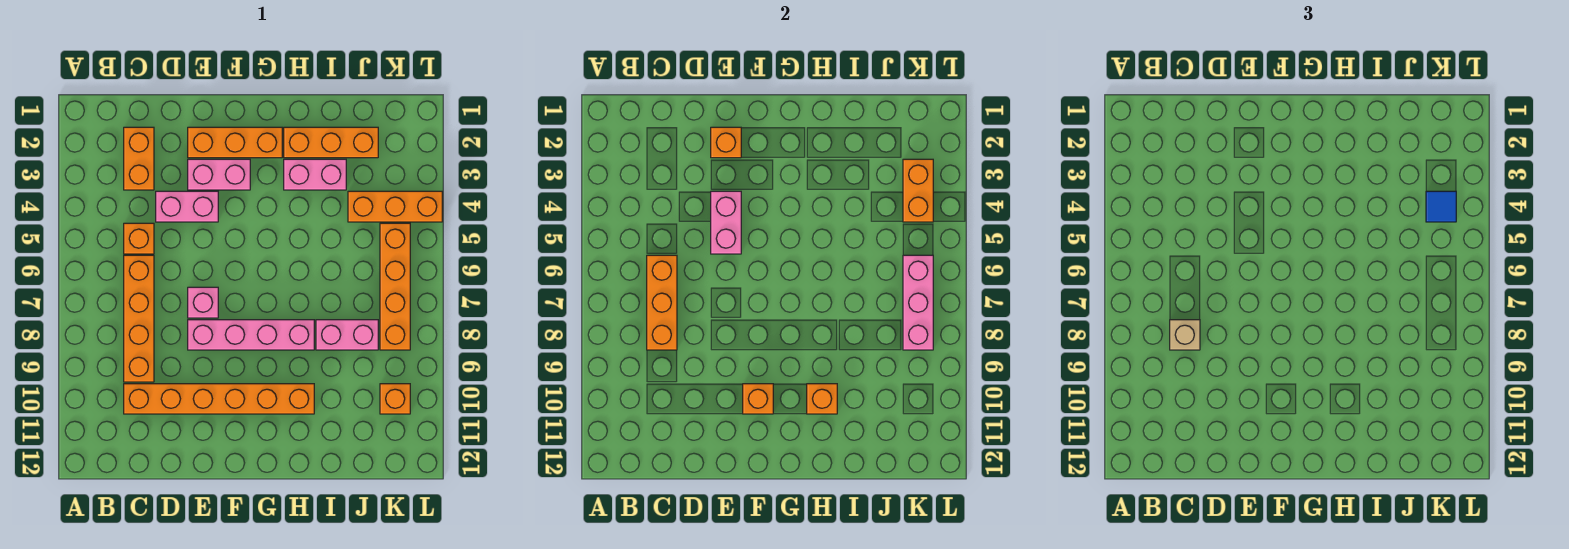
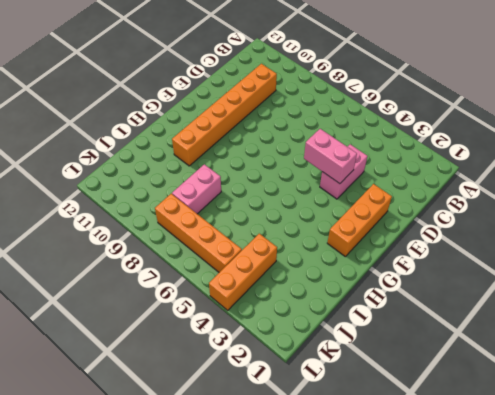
none -> orange brick C2:C3 level 1
none -> orange brick C5 level 1
none -> orange brick C6:C9 level 1

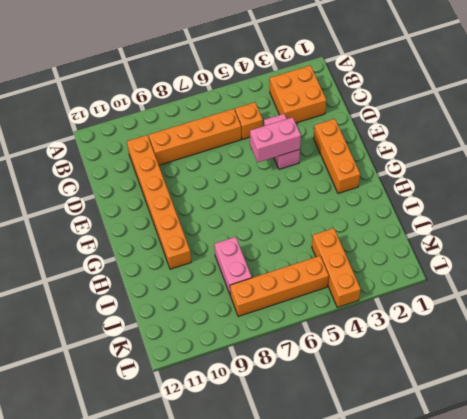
orange brick B2:C3 level 1 -> orange brick C2:C3 level 1
none -> pink brick E3:F3 level 1
none -> pink brick E7 level 1
none -> pink brick E8:H8 level 1

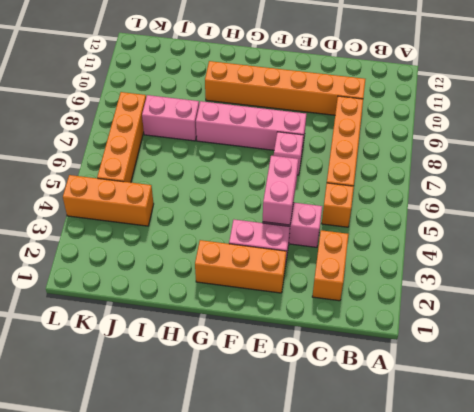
none -> orange brick H2:J2 level 1
none -> pink brick H3:I3 level 1
none -> orange brick K10 level 1

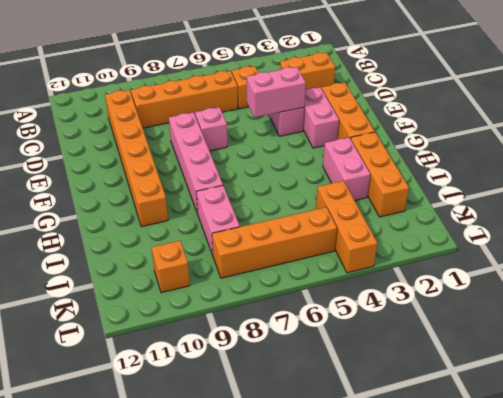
none -> orange brick C6:C8 level 2
none -> orange brick E2 level 2
none -> orange brick F10 level 2

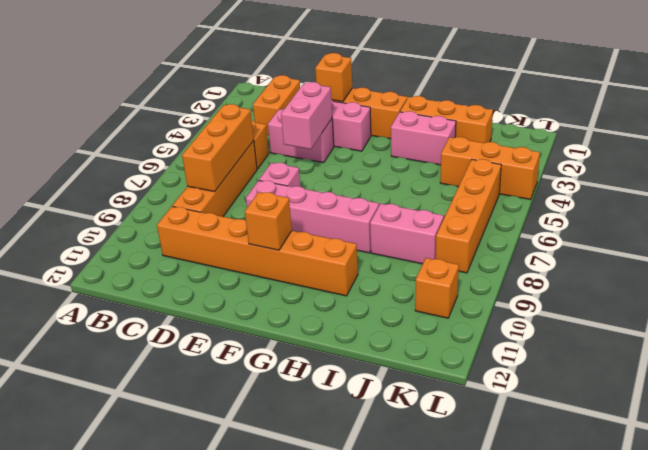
none -> orange brick H10 level 2
none -> orange brick K3:K4 level 2
none -> pink brick K6:K8 level 2

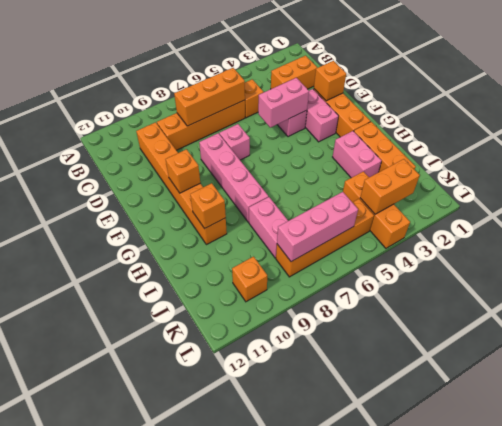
none -> tan brick C8 level 3
none -> blue tile K4 level 3

